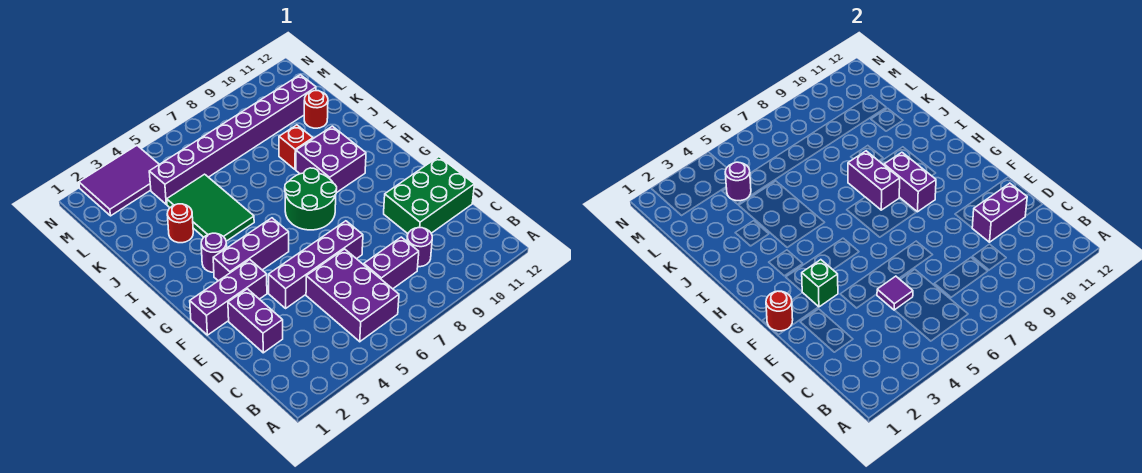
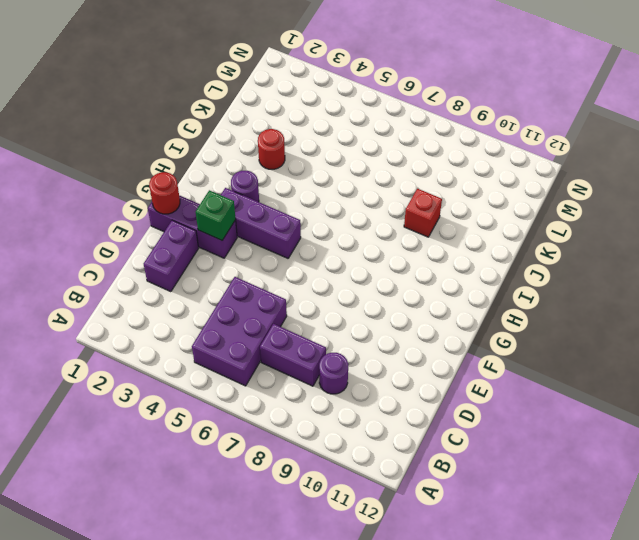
none -> green brick D10:E12 level 1
none -> purple brick E4:E7 level 1
none -> green round brick G7:H8 level 1

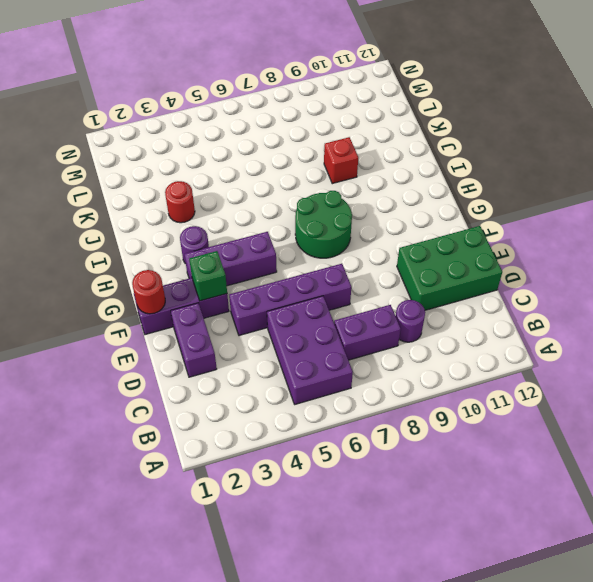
none -> purple brick H9:I10 level 1
none -> green tile I4:K5 level 1
none -> red round brick K11 level 1

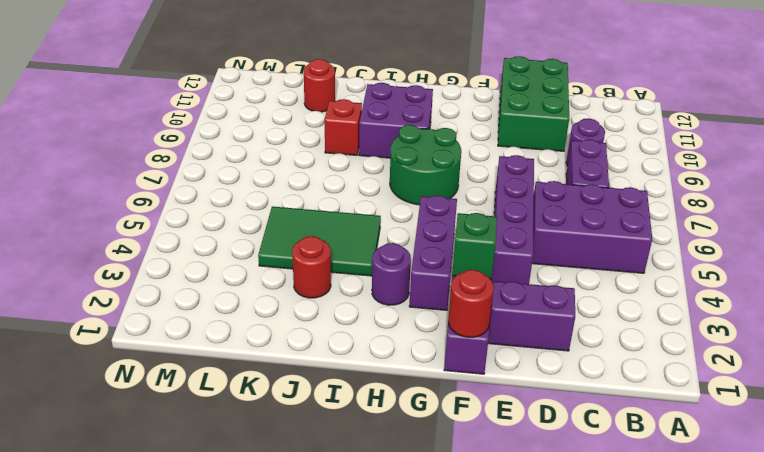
none -> purple brick L4:L11 level 1
none -> purple tile M2:N4 level 1
none -> purple tile D5 level 2

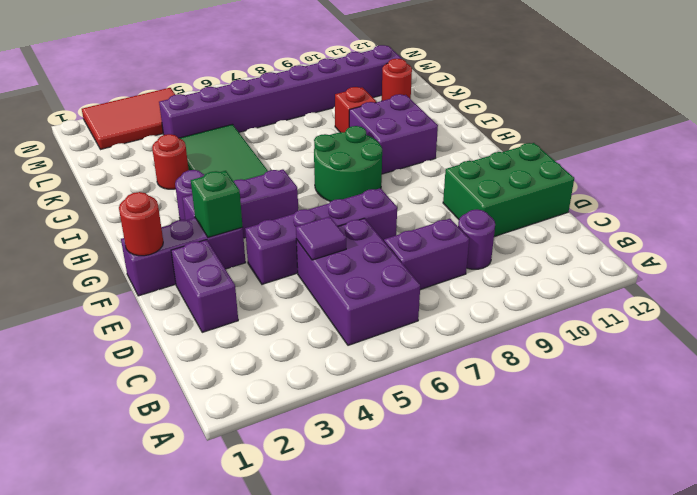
red tile M2:N4 level 1 -> purple tile M2:N4 level 1
none -> purple brick D10:D11 level 2
none -> purple brick G9:H9 level 2
none -> purple brick H8:I8 level 2

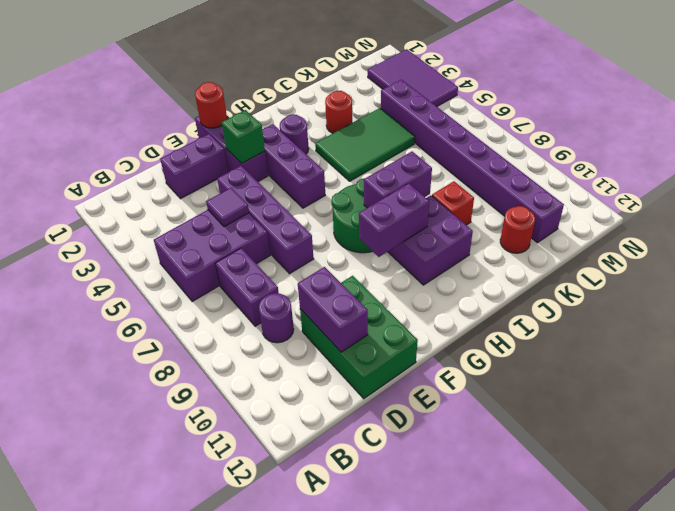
none -> purple round brick L4 level 2

